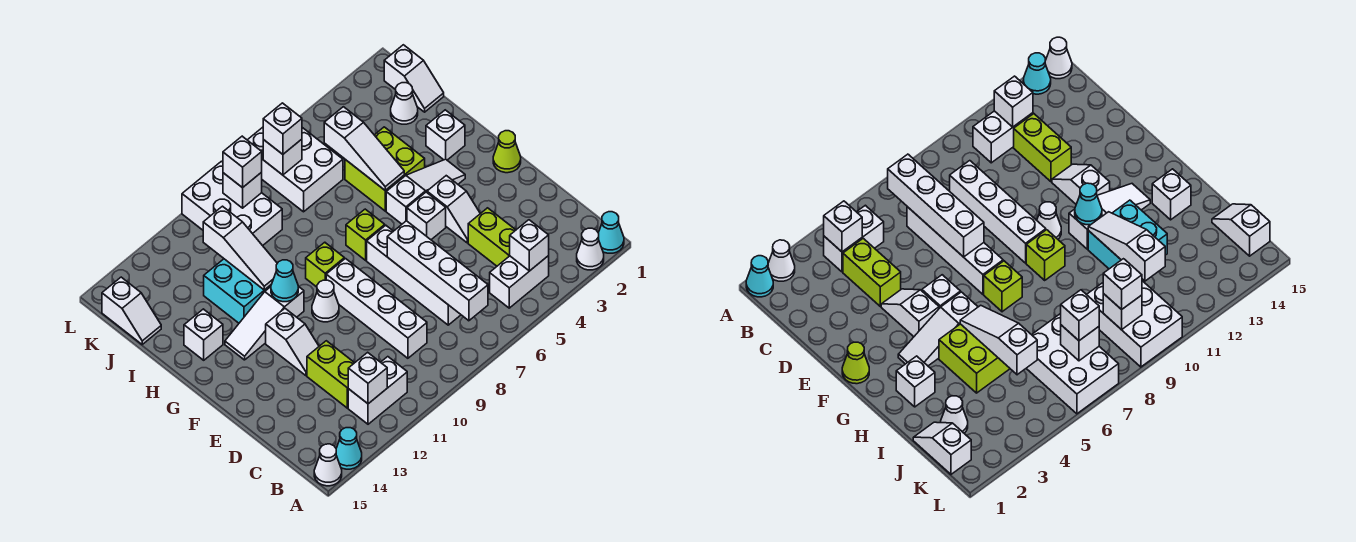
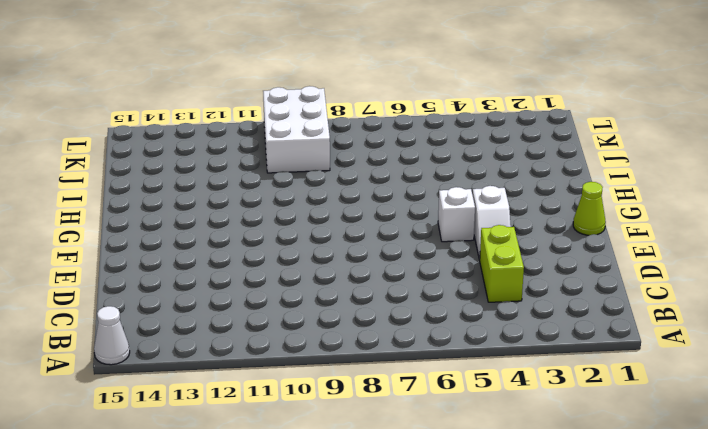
none -> cyan cone A1 level 1
none -> white cone A2 level 1
none -> cyan cone A14 level 1
none -> white brick B4:B5 level 1

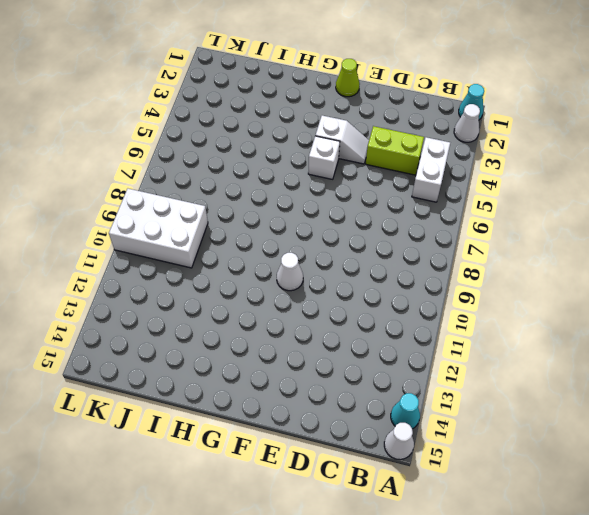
none -> white brick B11:B12 level 1
none -> white brick C7:F7 level 1
none -> white brick C9:F9 level 1
none -> lime brick C12:D12 level 1

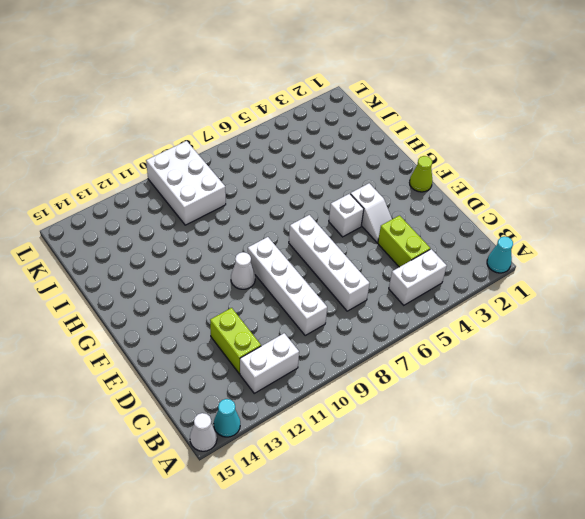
none -> white cone A2 level 1
none -> white slope E12:F12 level 1 top F
none -> white slope G3:G5 level 1 top 5
none -> lime brick G7 level 1

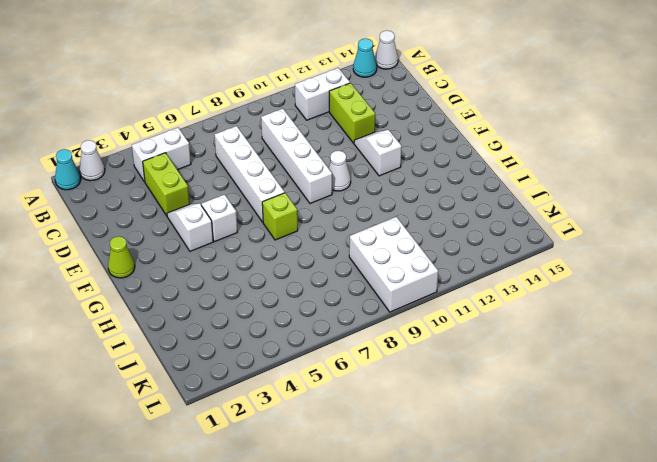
none -> white slope G3:G5 level 1 top 5
none -> lime brick G9 level 1
none -> white slope G11:G13 level 1 top 11
none -> white brick H2 level 1

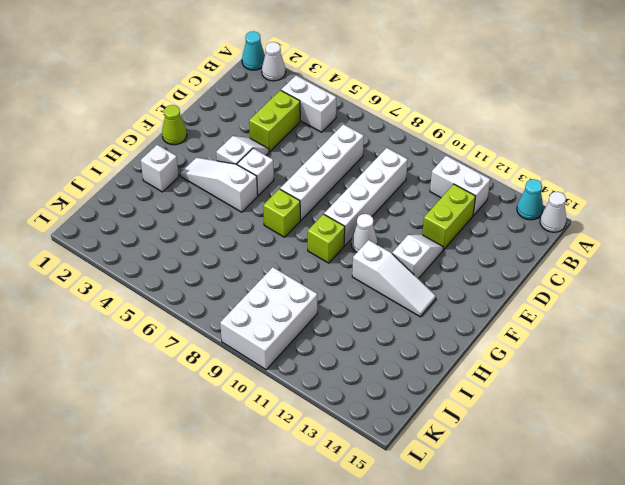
none -> lime brick H4:I5 level 1
none -> cyan brick H11:I12 level 1
none -> white brick H14 level 1
none -> white slope J1:K1 level 1 top K

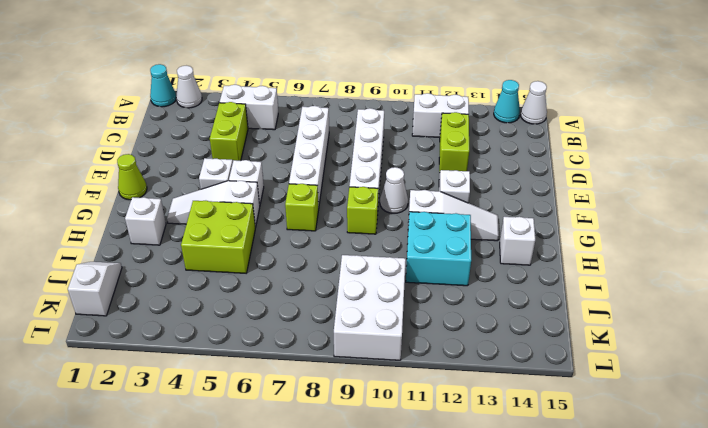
none -> white cone J2 level 1
none -> white brick J6:L7 level 1
none -> white slope J15:K15 level 1 top K
none -> white brick B4 level 2

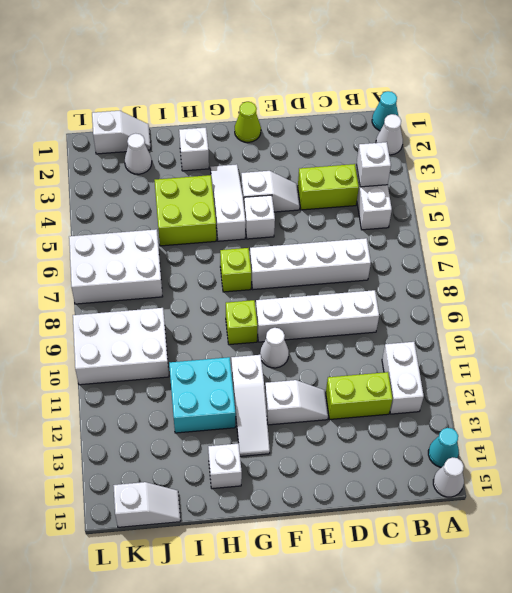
none -> white brick B7:E7 level 2
none -> white brick B12 level 2
none -> cyan cone G11 level 2
none -> white slope H5:J5 level 2 top J

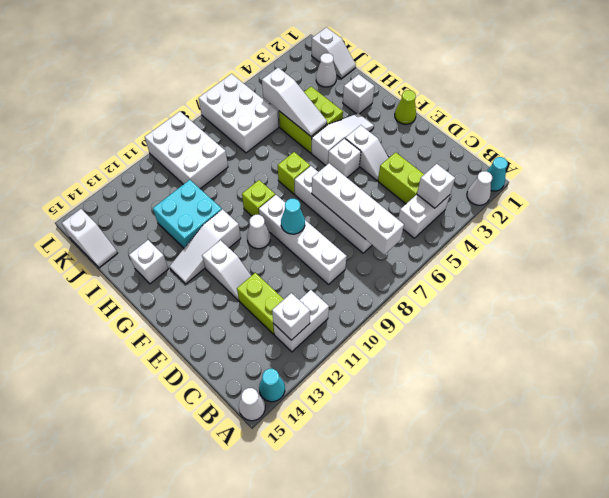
cyan cone E9 level 2 -> cyan cone G11 level 2
none -> white slope H11:J11 level 2 top J
none -> white brick K7 level 2
none -> white brick K9 level 2
none -> white brick K7 level 3

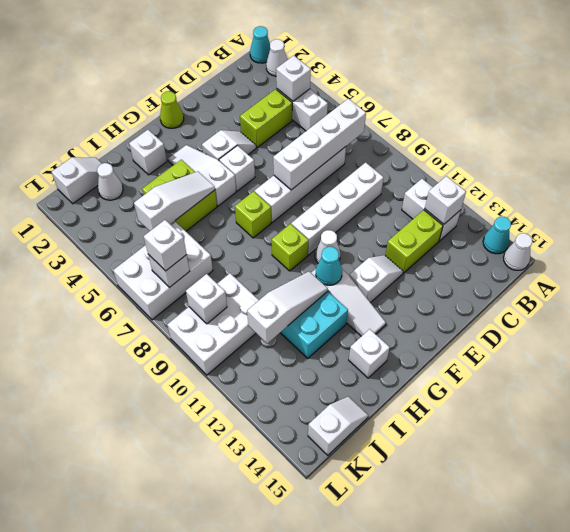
none -> white brick K9 level 3

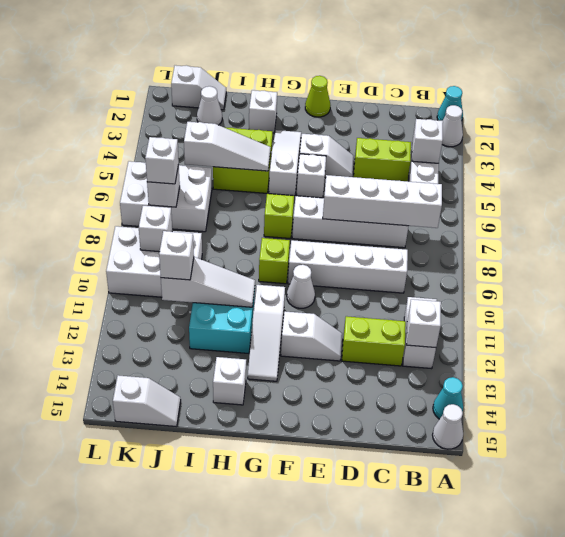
white brick J11 level 3 -> white brick K9 level 3
none -> cyan cone G11 level 2

